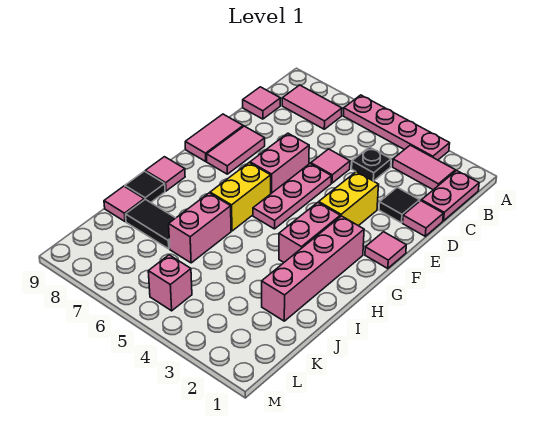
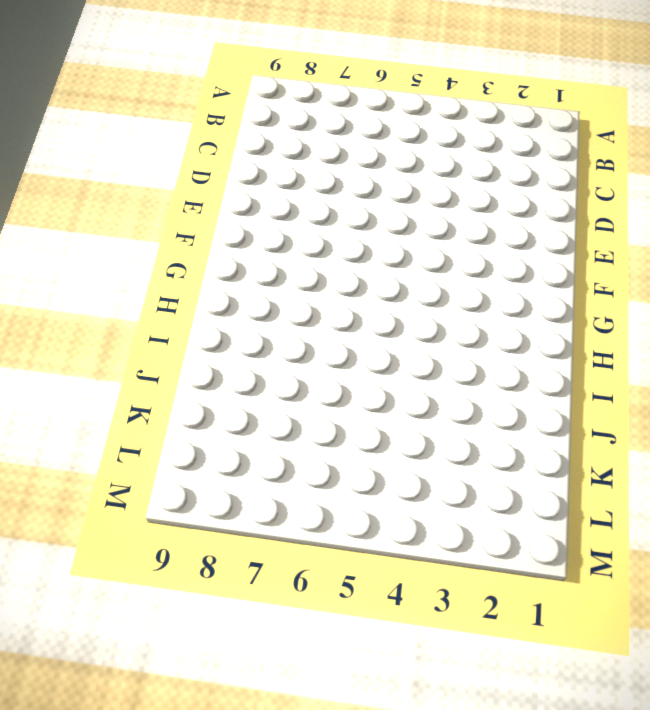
none -> pink plate A3:A6 level 1
none -> pink plate B1:C1 level 1
none -> pink tile B2:B3 level 1

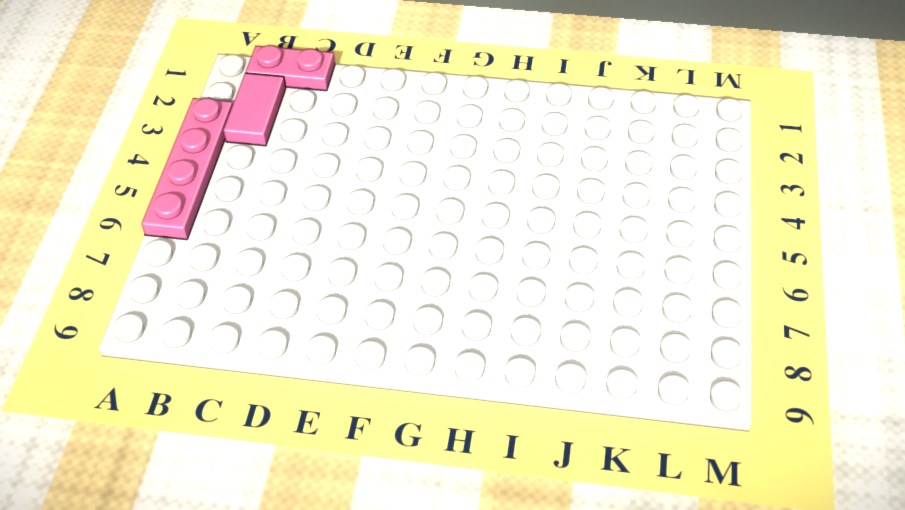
none -> pink tile B7:B8 level 1
none -> black plate C4 level 1
none -> pink tile C9 level 1

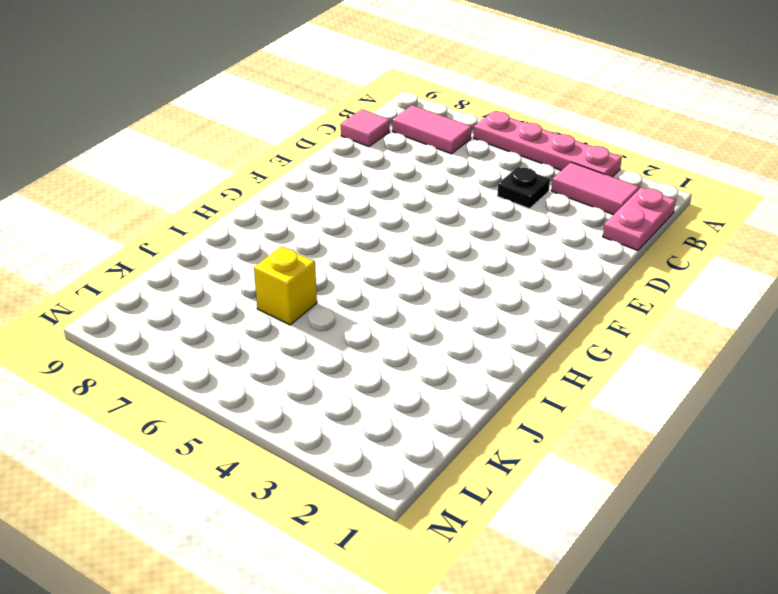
yellow brick J6 level 1 -> pink brick I6:J6 level 1
none -> pink tile D1 level 1
none -> black tile D2 level 1
none -> pink tile D5 level 1

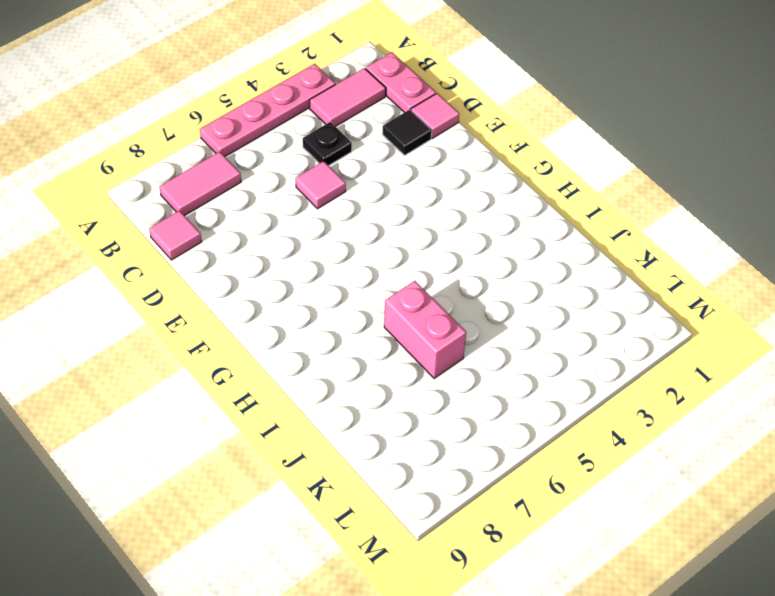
none -> yellow brick E3:F3 level 1
none -> pink plate E5:G5 level 1
none -> pink brick E6:F6 level 1

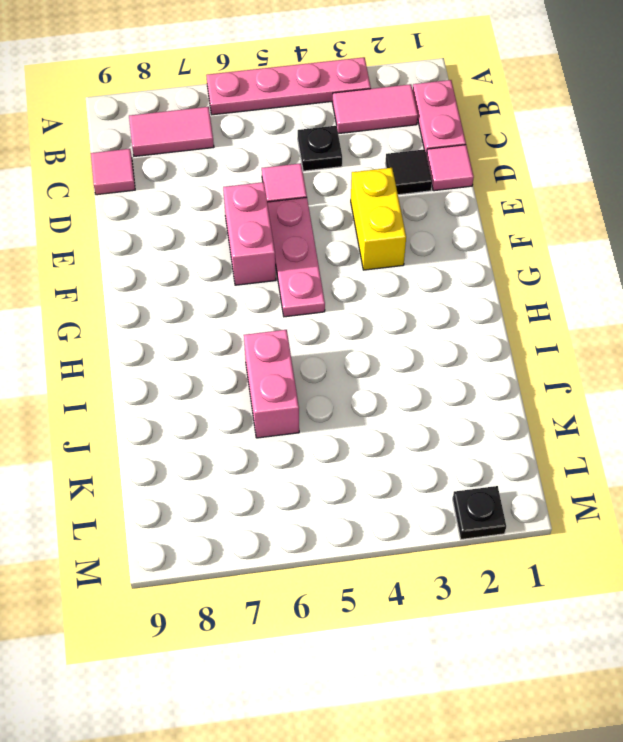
black plate M2 level 1 -> none
none -> pink tile E8:F8 level 1
none -> pink tile E9:F9 level 1
none -> pink tile F1 level 1

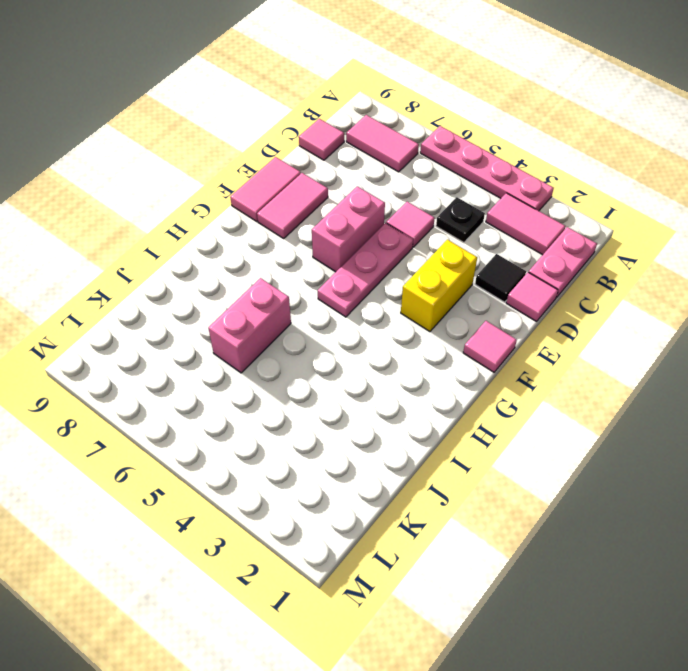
none -> pink brick G2:J2 level 1
none -> pink brick G3:H3 level 1
none -> yellow brick G6:H6 level 1

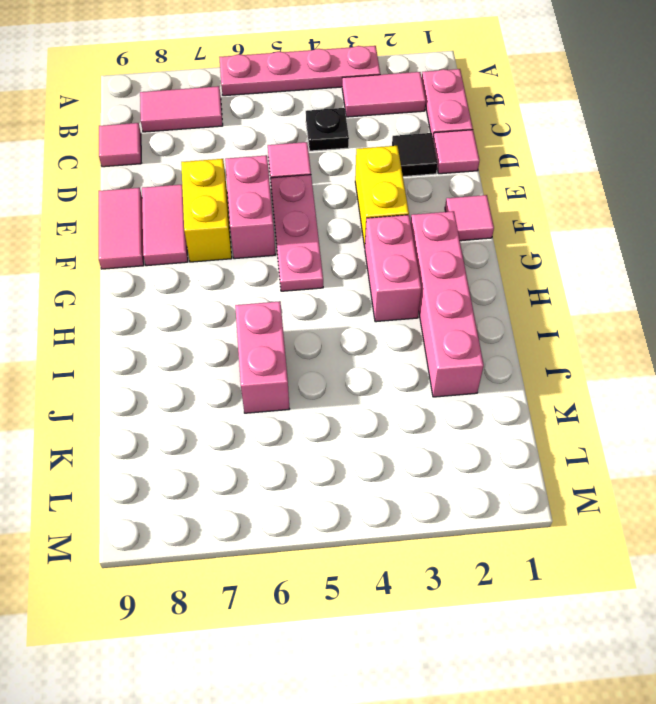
yellow brick E7:F7 level 1 -> yellow brick G6:H6 level 1
none -> pink tile H9 level 1
none -> black tile I9 level 1
none -> black tile J7:J8 level 1

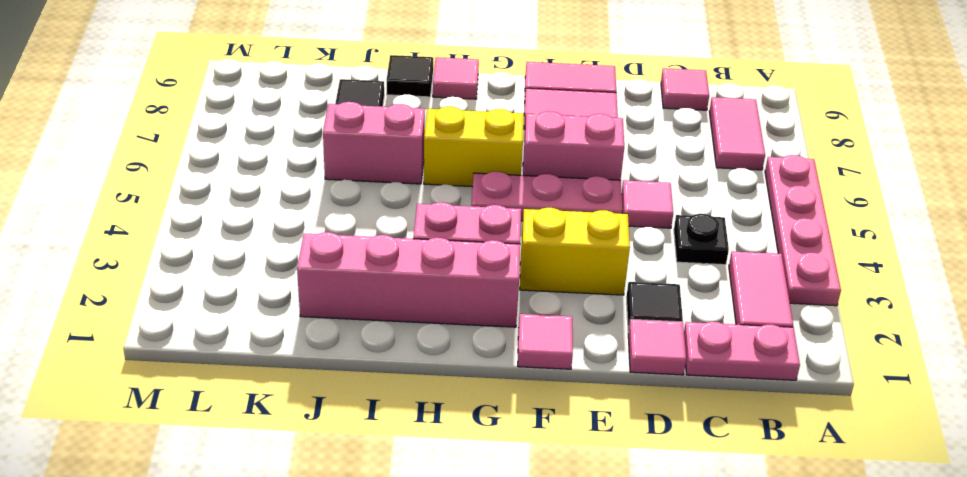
none -> pink tile J9 level 1
none -> pink brick L5 level 1

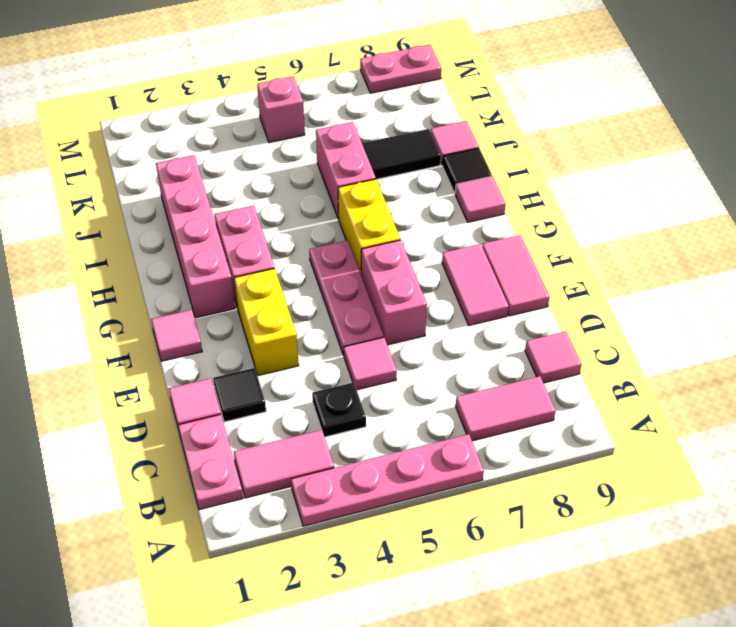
pink plate M8:M9 level 1 -> none

